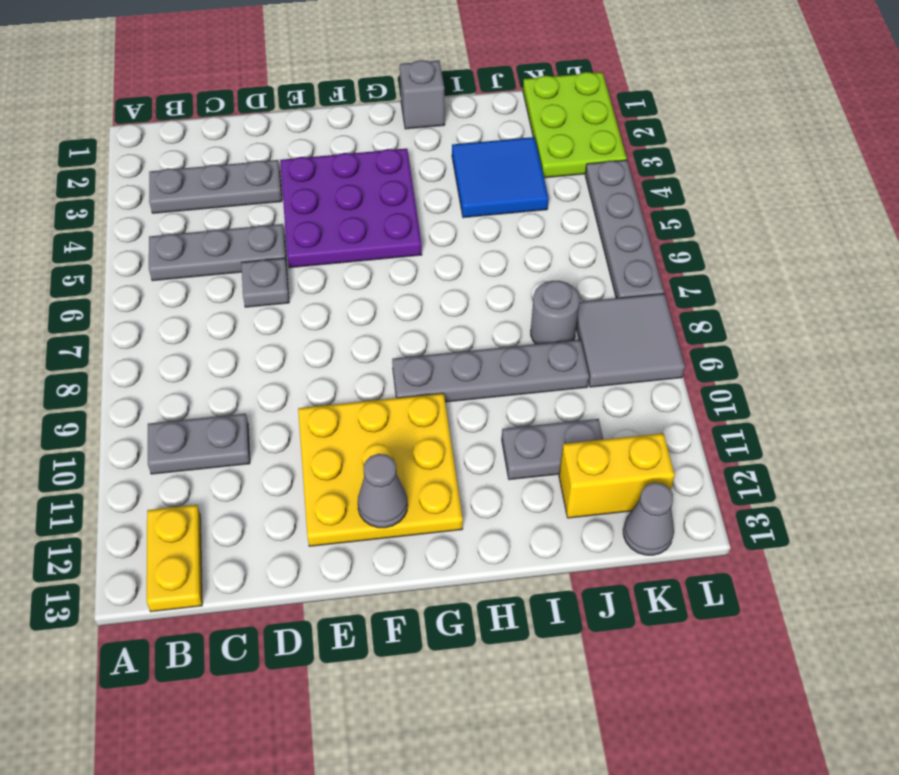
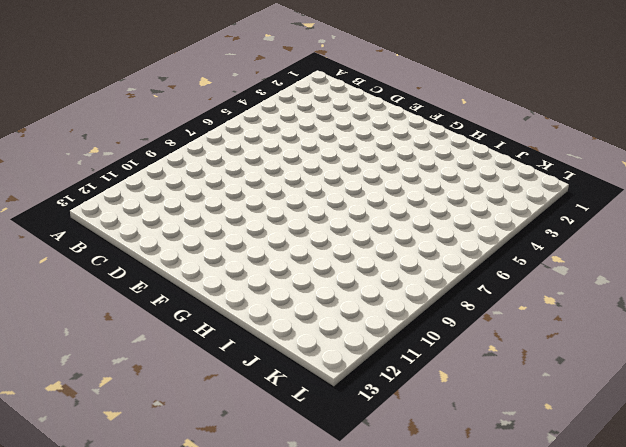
none -> grey plate B3:D3 level 1
none -> grey plate B5:D5 level 1
none -> grey plate B10:C10 level 1

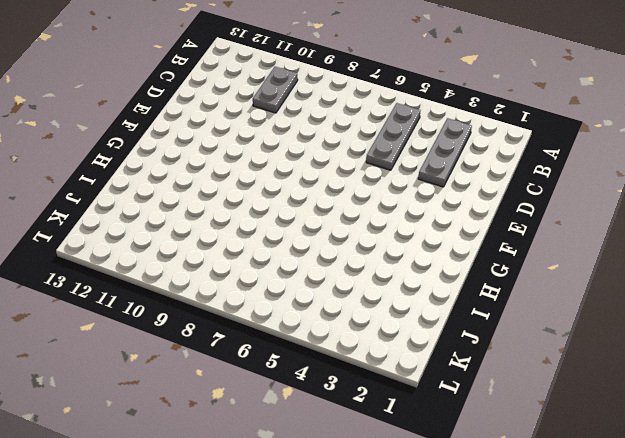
none -> yellow plate B12:B13 level 1
none -> grey plate D6 level 1
none -> purple plate E3:G5 level 1

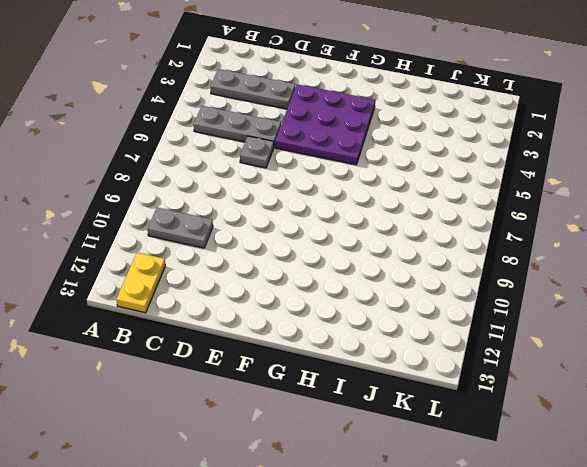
none -> yellow plate E10:G12 level 1
none -> grey plate G9:J9 level 1
none -> grey brick H1 level 1

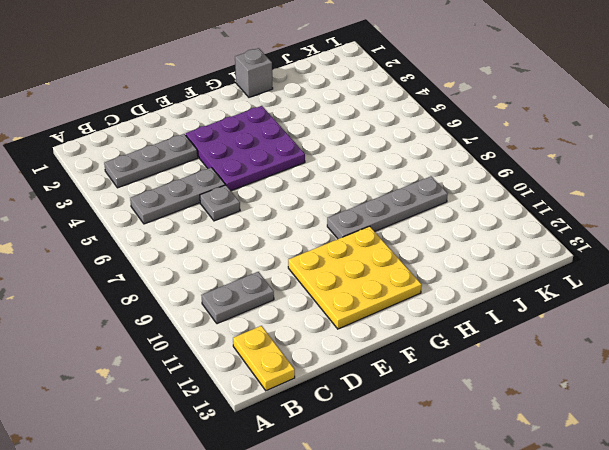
none -> blue tile I3:J4 level 1
none -> grey plate I11:J11 level 1
none -> grey round brick J8 level 1

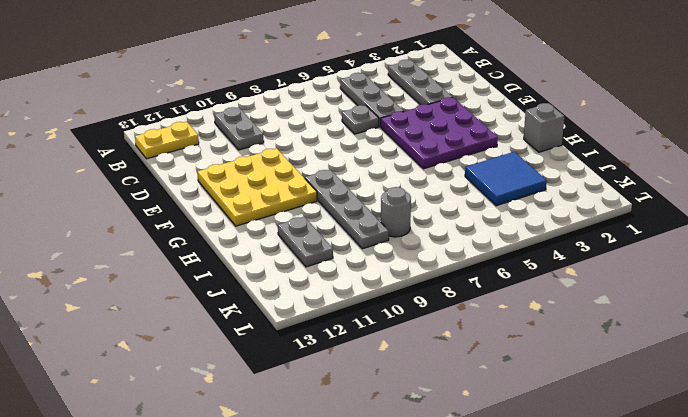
none -> yellow brick J12:K12 level 1
none -> lime plate K1:L3 level 1
none -> grey tile K8:L9 level 1

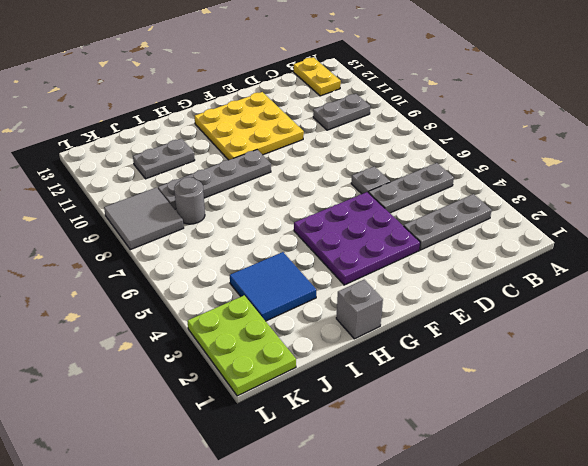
none -> yellow brick J12:K12 level 1
none -> grey cone K13 level 1
none -> grey plate L4:L7 level 1

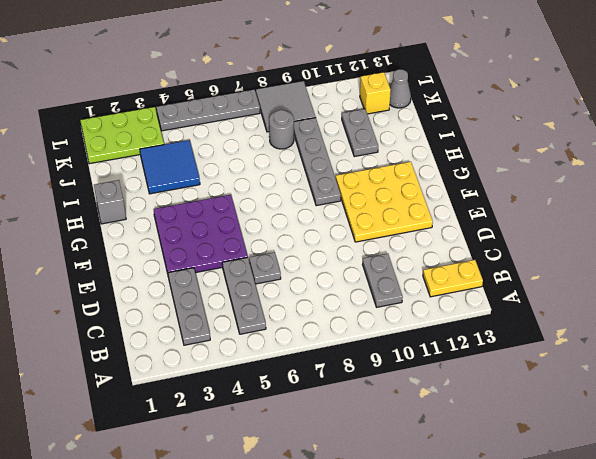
yellow brick K12 level 1 -> yellow brick J12:K12 level 1
none -> grey cone F12 level 2

